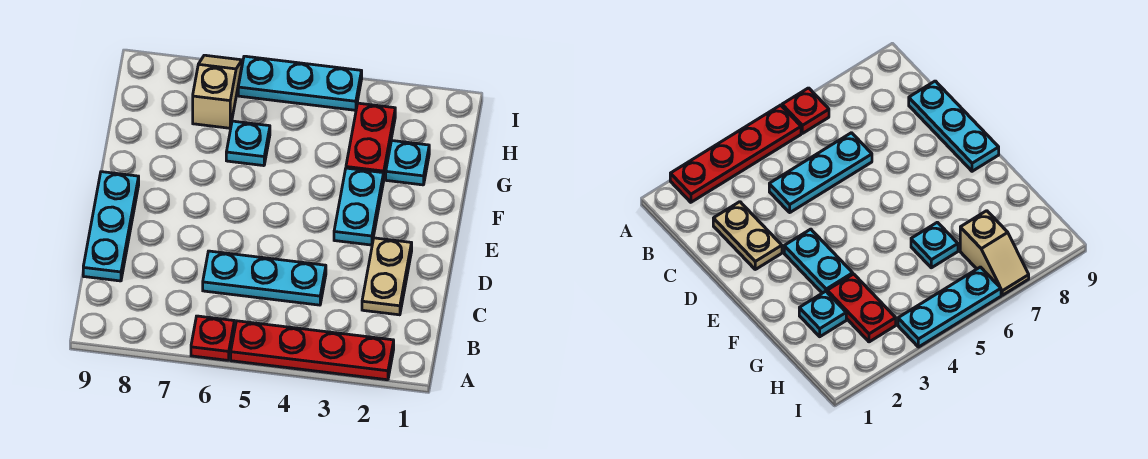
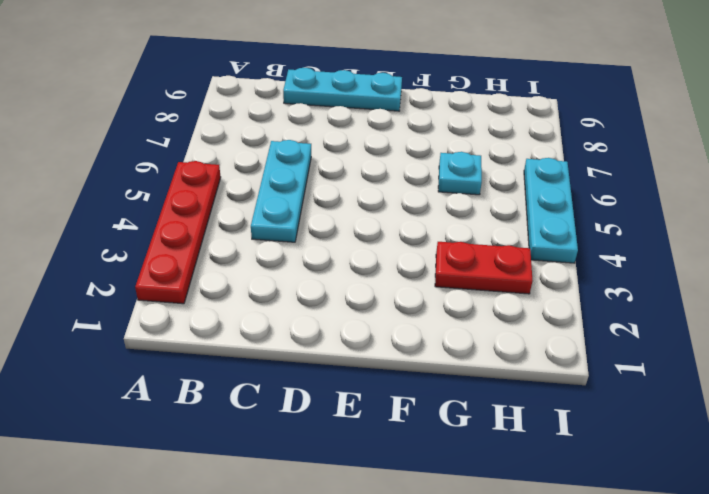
none -> red plate A6 level 1
none -> tan plate C2:D2 level 1

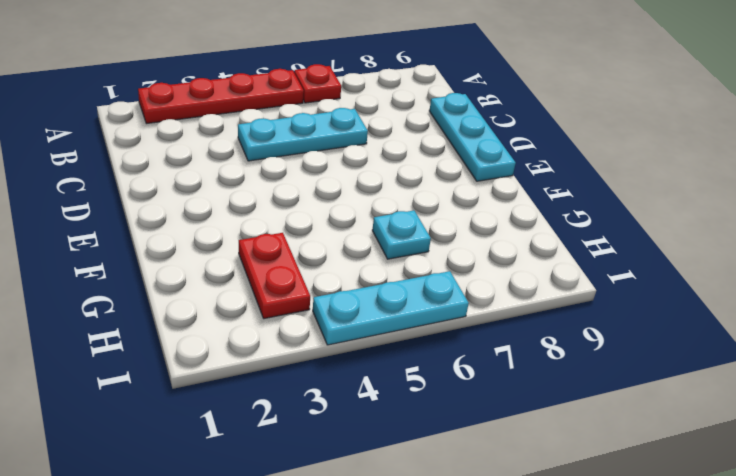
none -> tan plate C2:D2 level 1
none -> cyan plate E3:F3 level 1

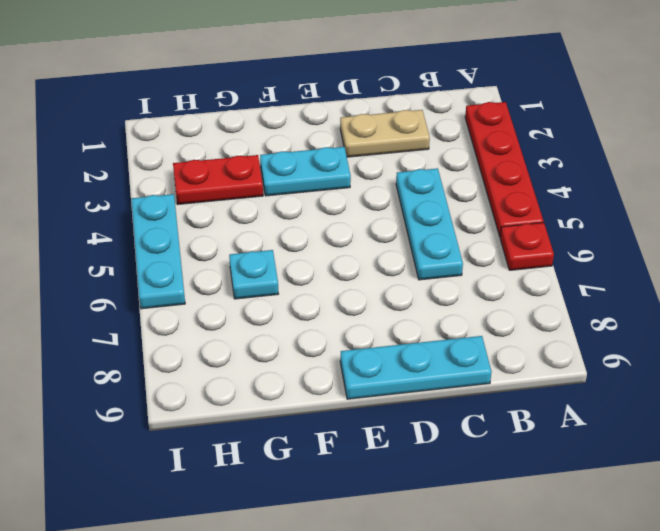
none -> cyan plate G2 level 1
none -> tan slope H7:I7 level 1 top H

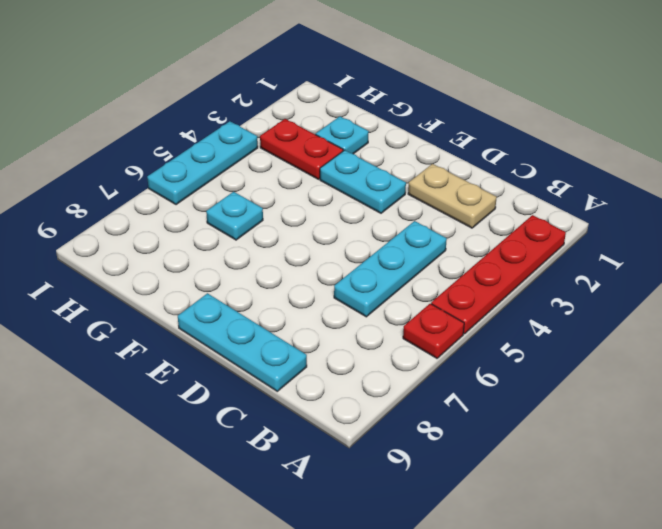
none -> tan slope H7:I7 level 1 top H

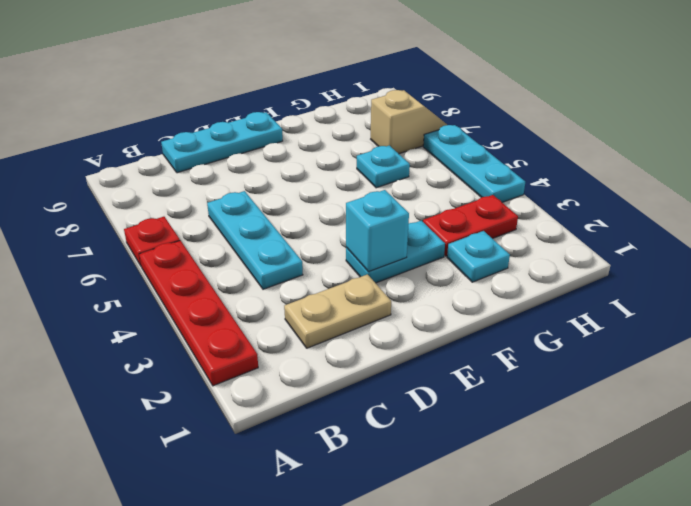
cyan brick E3 level 2 -> none

